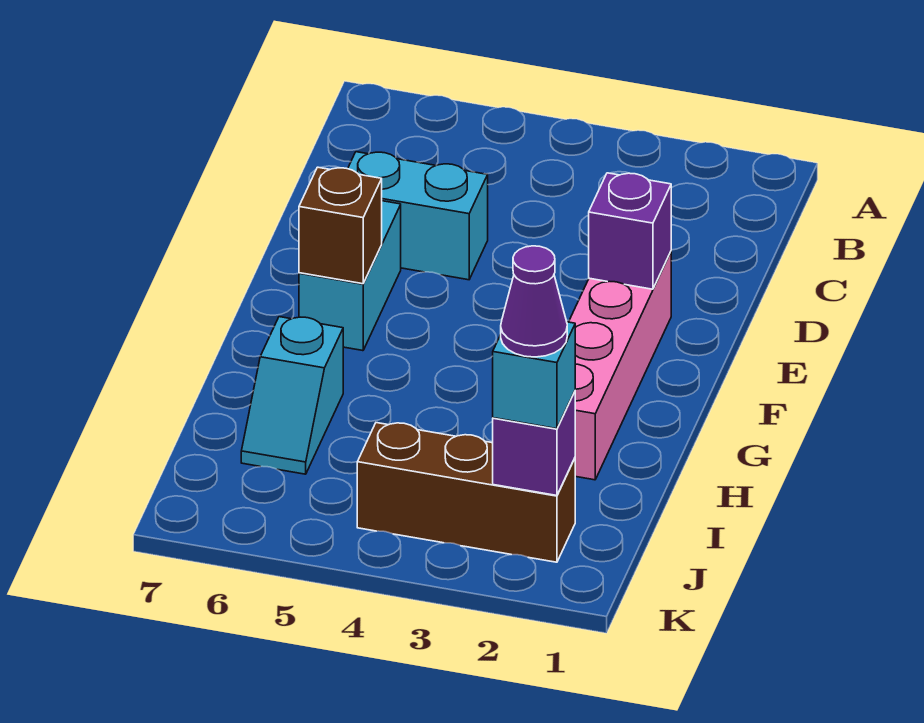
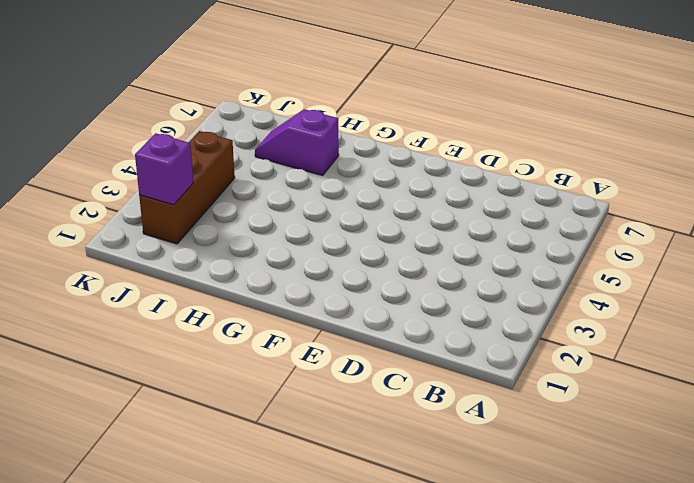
purple slope H6:I6 level 1 top H -> cyan slope H6:I6 level 1 top H
none -> cyan brick D5:D6 level 1
none -> pink brick E2:H2 level 1

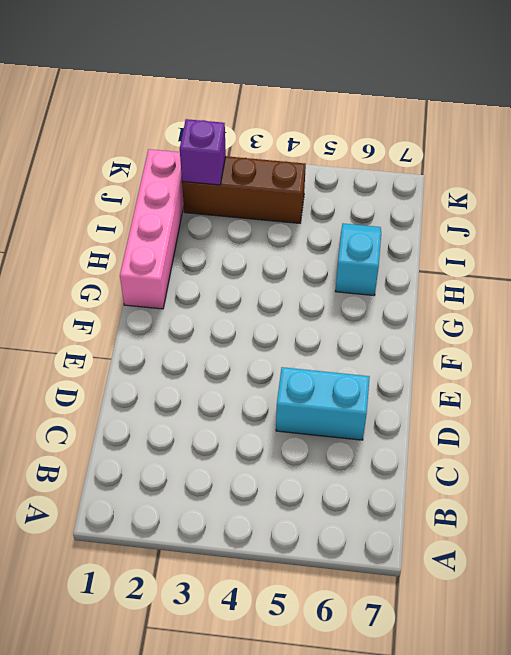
pink brick G1:J1 level 1 -> pink brick E2:H2 level 1
none -> cyan brick E6:F6 level 1
none -> purple brick E2 level 2

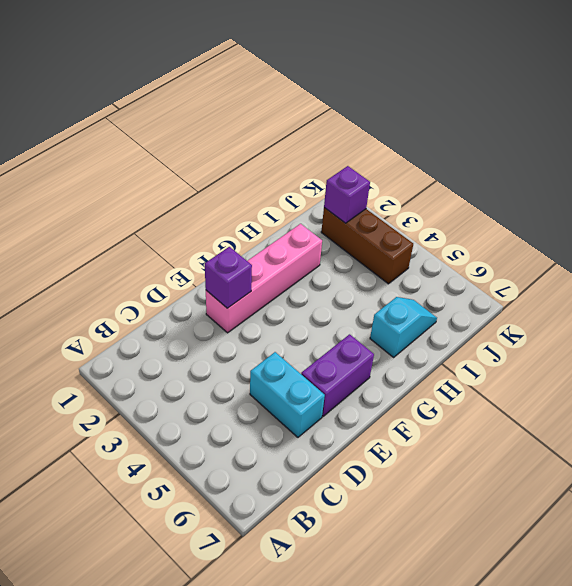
purple brick E6:F6 level 1 -> cyan brick E6:F6 level 1
none -> brown brick F6 level 2
none -> cyan brick J2 level 3

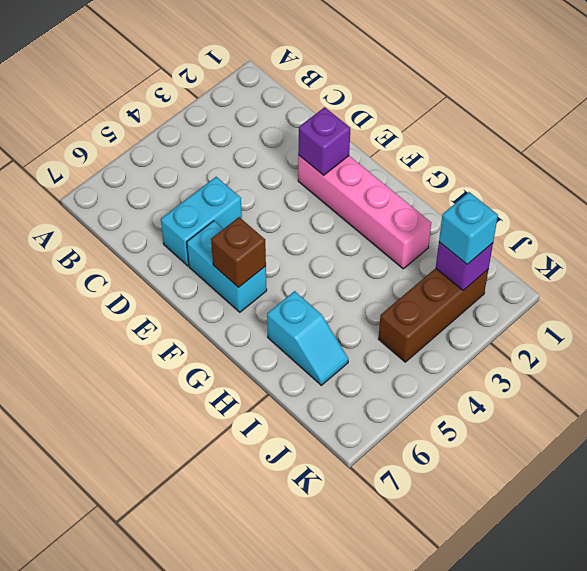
none -> purple cone J2 level 4

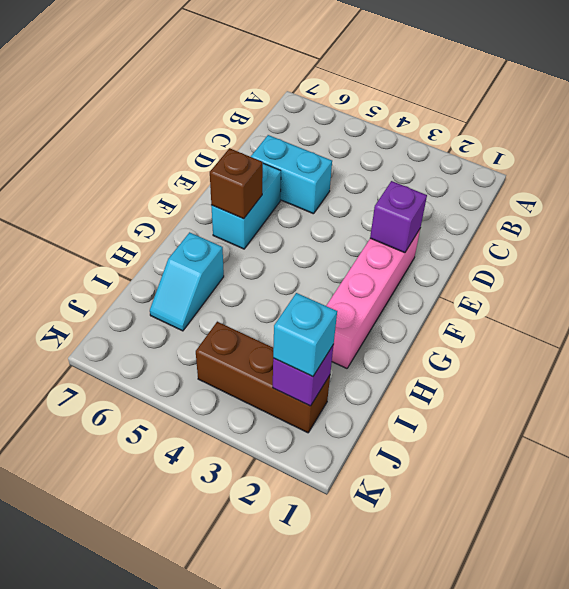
none -> purple cone J2 level 4

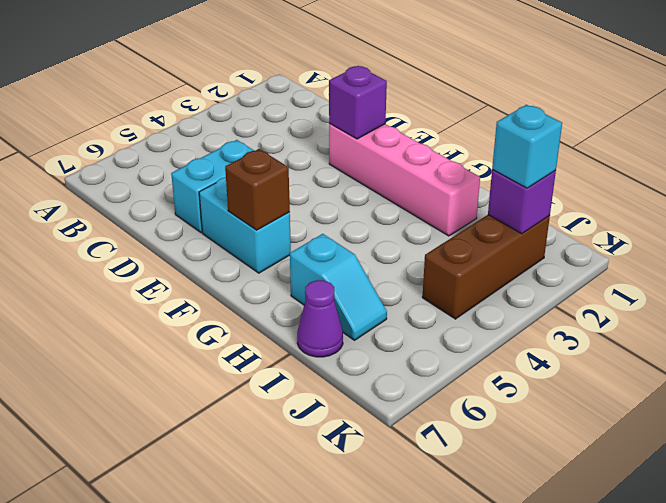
purple cone I7 level 1 -> purple cone J2 level 4

